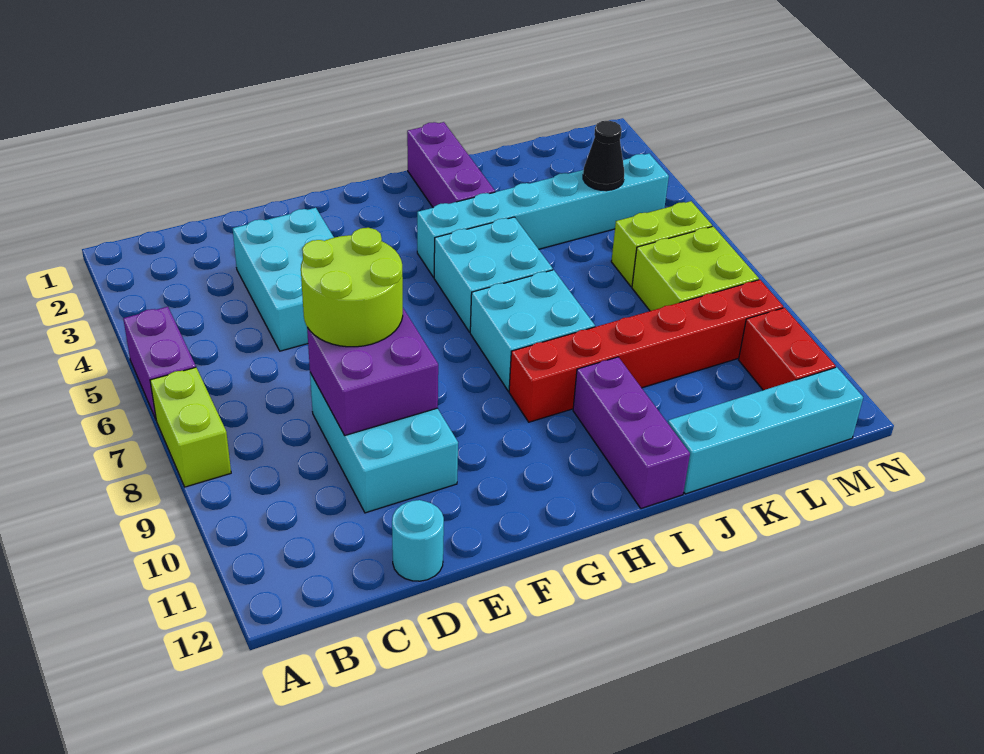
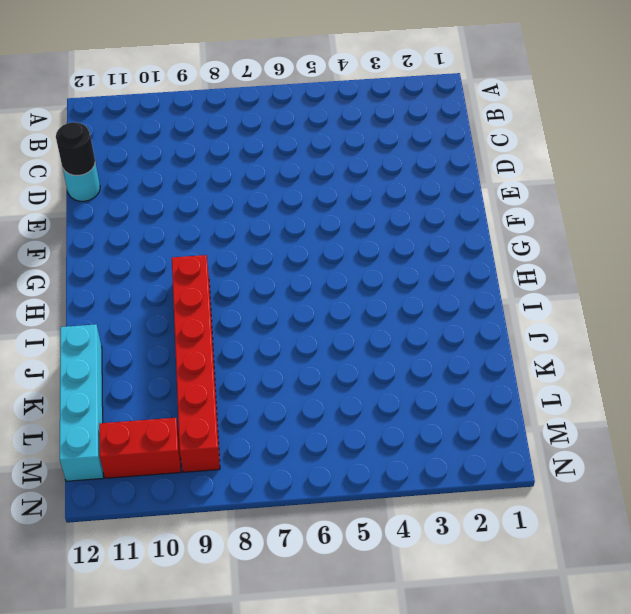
black round brick D12 level 2 -> none
none -> purple brick A5:A6 level 1
none -> lime brick A7:A8 level 1
none -> cyan brick D3:E5 level 1

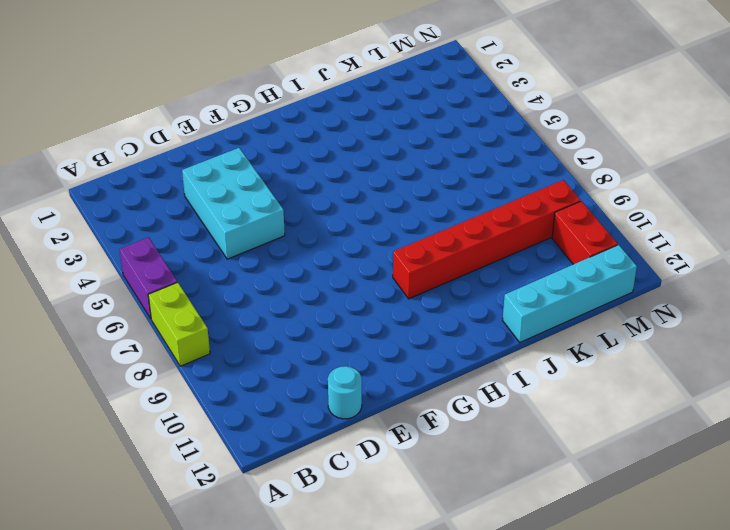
none -> cyan brick D8:E10 level 1
none -> cyan brick H4:M4 level 1
none -> cyan brick H5:I6 level 1

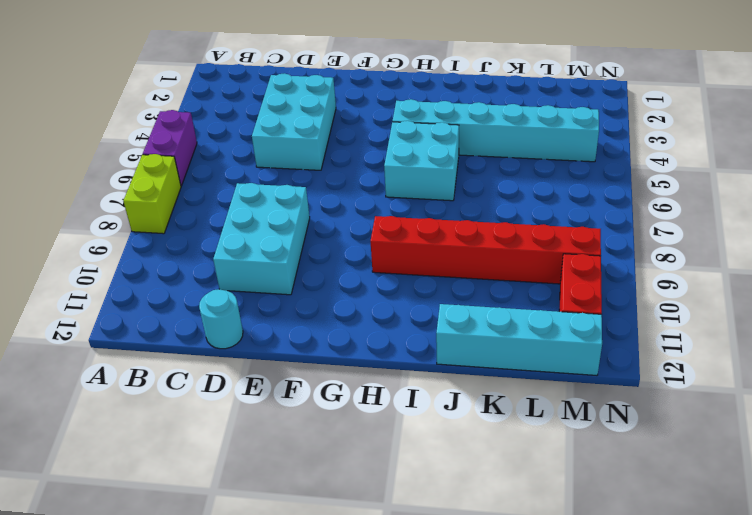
none -> cyan brick H7:I8 level 1
none -> purple brick I1:I3 level 1
none -> purple brick I10:I12 level 1

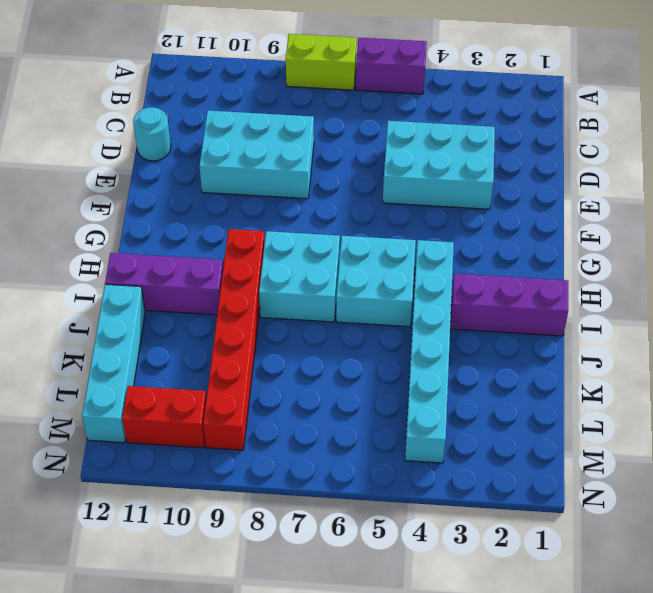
none -> lime brick L6:M6 level 1
none -> lime brick L7:M8 level 1
none -> purple brick D8:E9 level 2

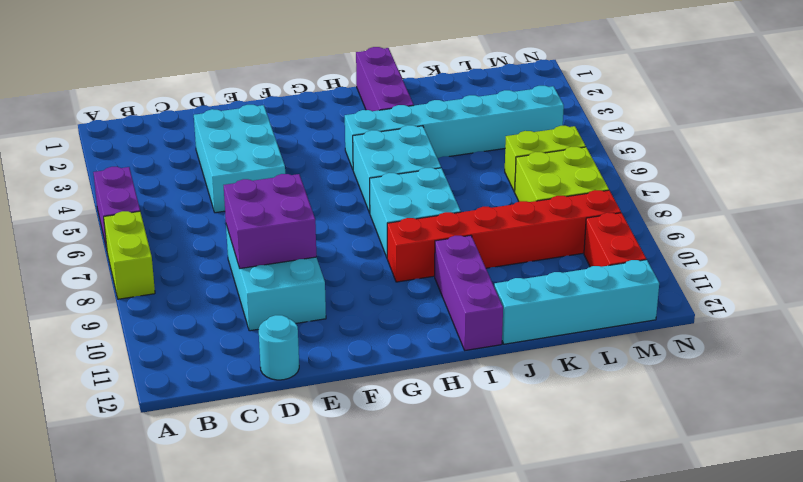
none -> black cone L4 level 2
none -> lime round brick D7:E8 level 3

